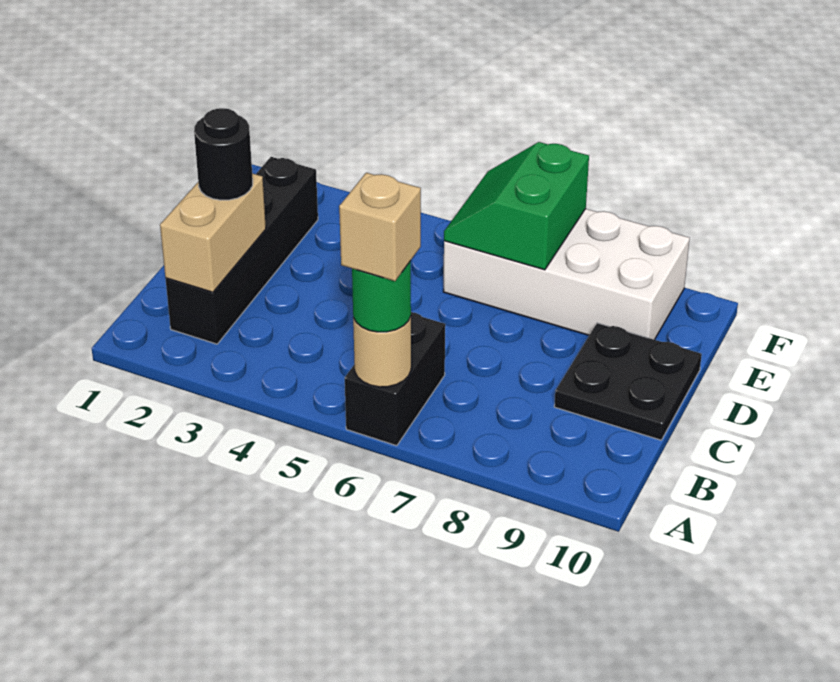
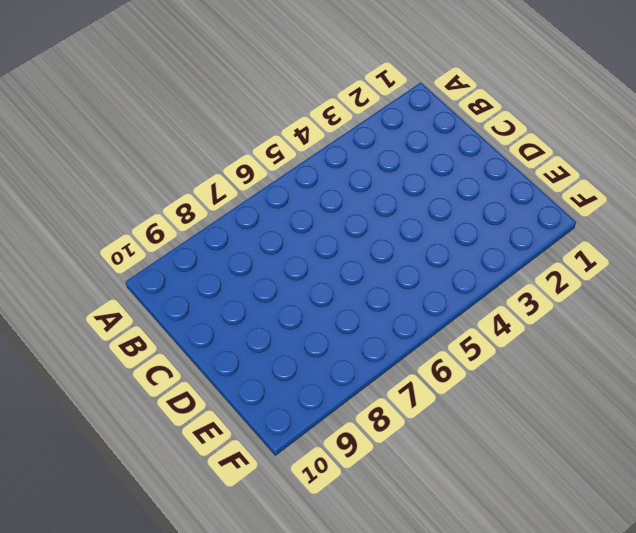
none -> black brick A6:B6 level 1
none -> black brick B2:E2 level 1

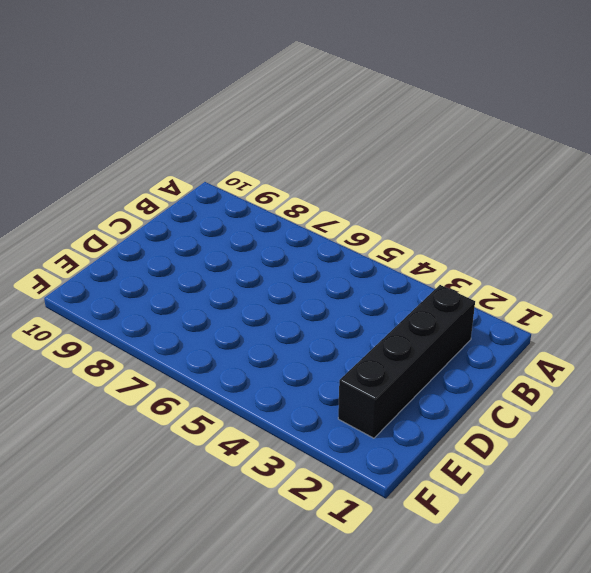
none -> black brick A6:B6 level 1
none -> black plate C9:D10 level 1

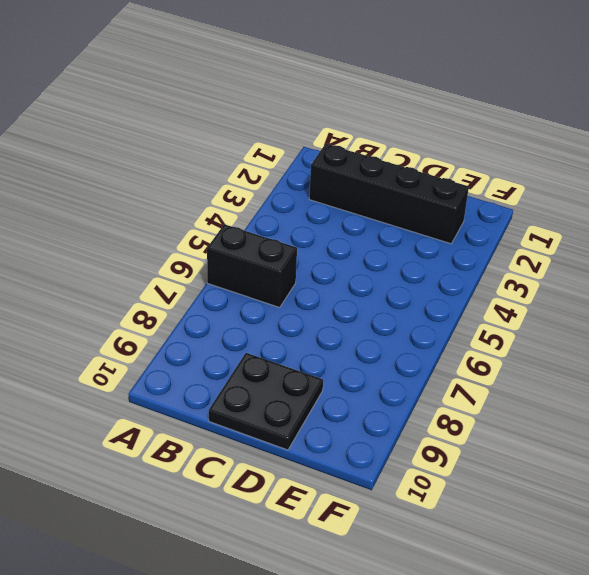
none -> white brick E6:F9 level 1
none -> tan round brick A6 level 2

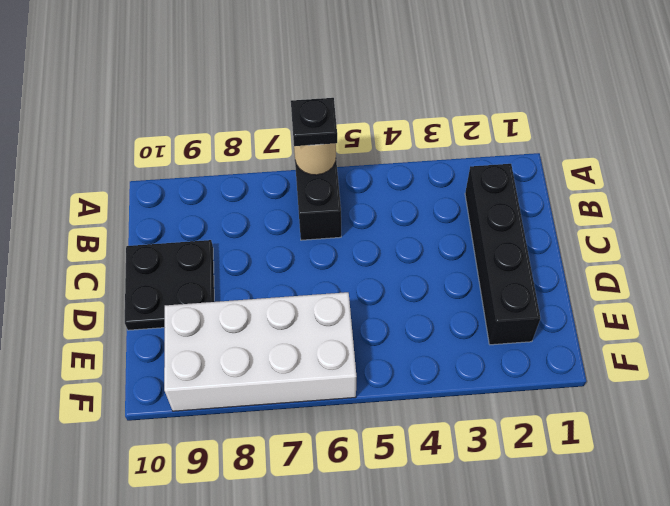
black plate A6 level 3 -> green round brick A6 level 3
none -> tan brick B2:C2 level 2
none -> green slope E6:F7 level 2 top 7

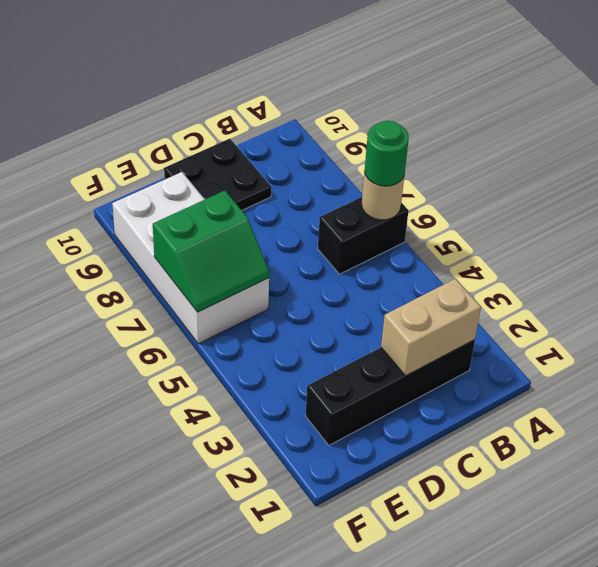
none -> black round brick C2 level 3
none -> tan brick A6 level 4

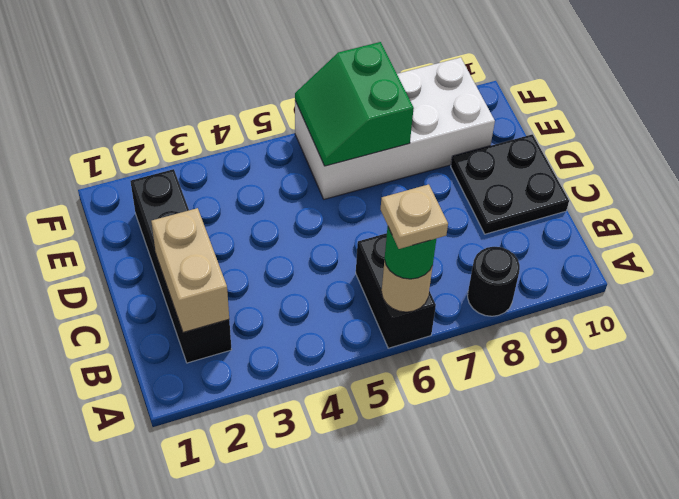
tan plate A6 level 4 -> tan brick A6 level 4
black round brick A8 level 1 -> black round brick C2 level 3

